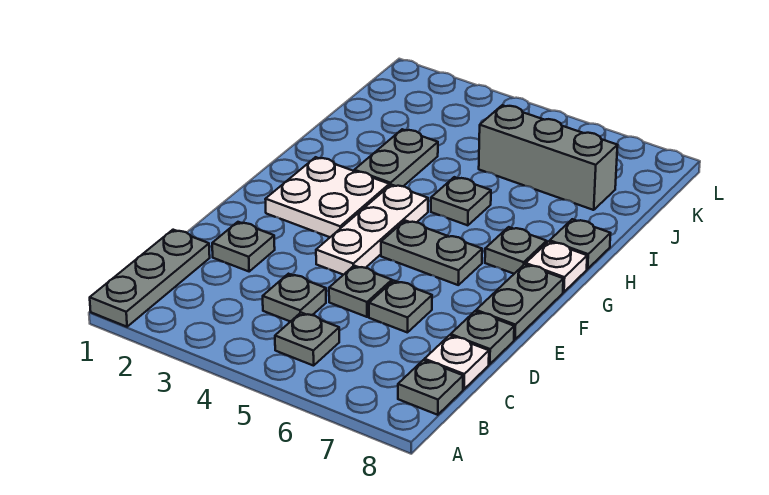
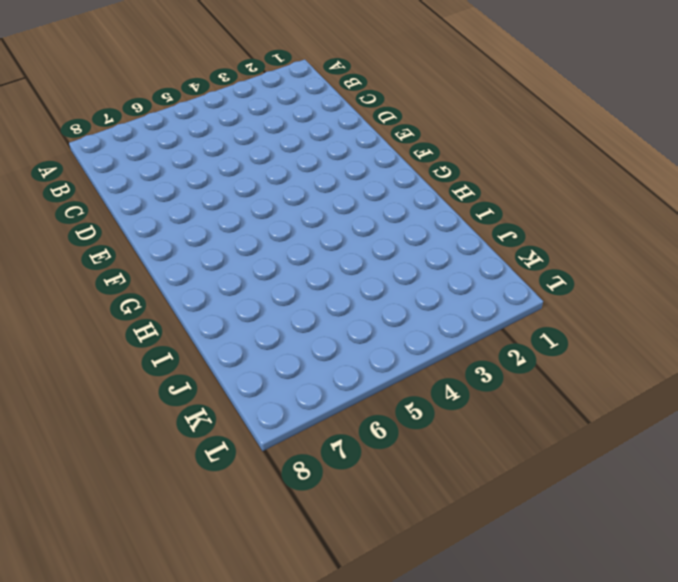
none -> grey plate A1:C1 level 1
none -> grey plate B5 level 1
none -> grey plate B8 level 1

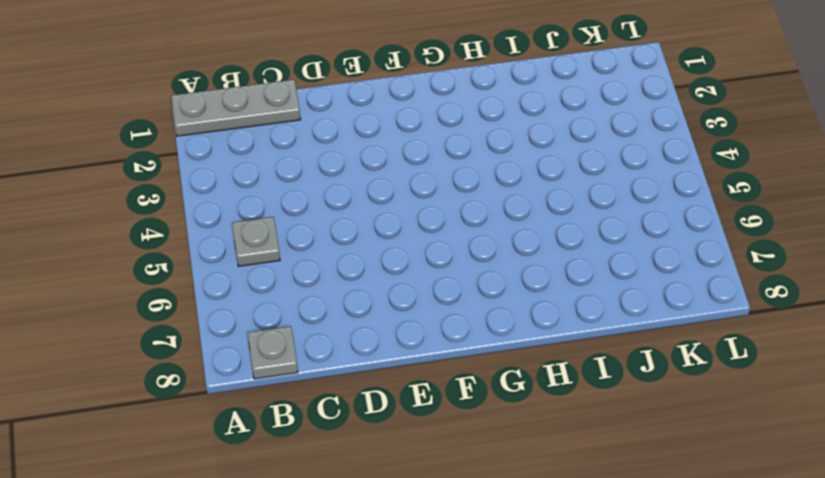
none -> grey plate C4 level 1
none -> white plate C8 level 1
none -> grey plate D2 level 1

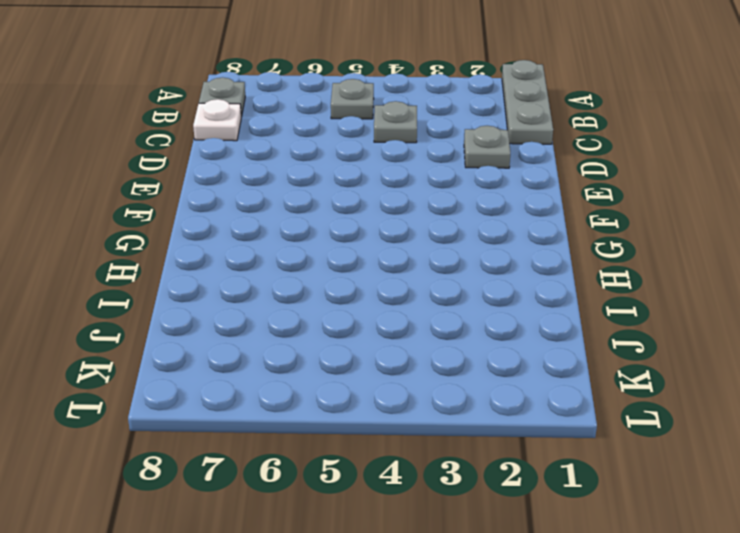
none -> grey plate D5 level 1
none -> grey plate D6 level 1
none -> grey plate D8 level 1

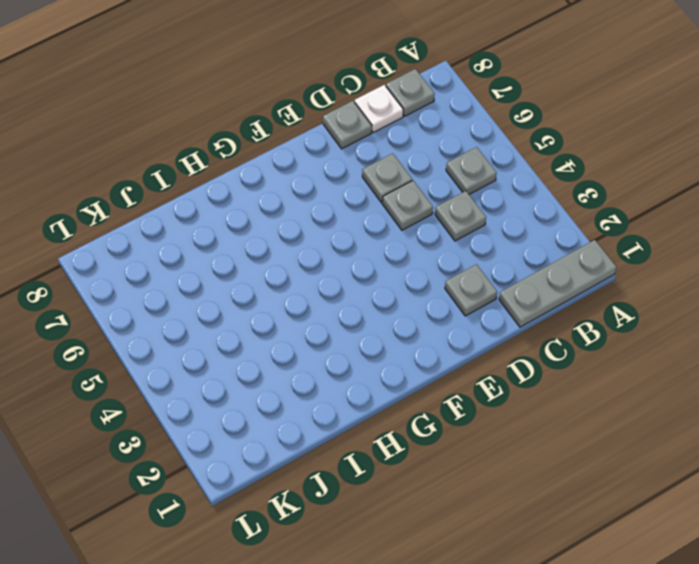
none -> white plate E4:G4 level 1
none -> grey plate E8:F8 level 1
none -> white plate F2:G3 level 1

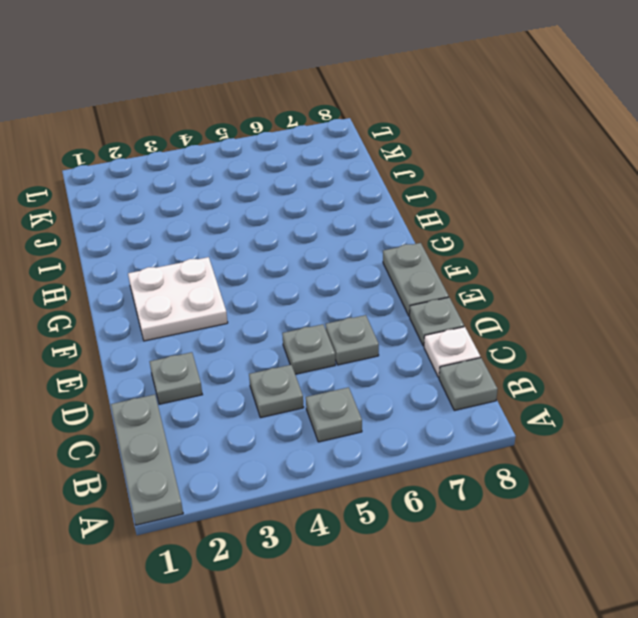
none -> white plate E4:G4 level 1
none -> grey plate F5:F6 level 1
none -> grey plate G7 level 1

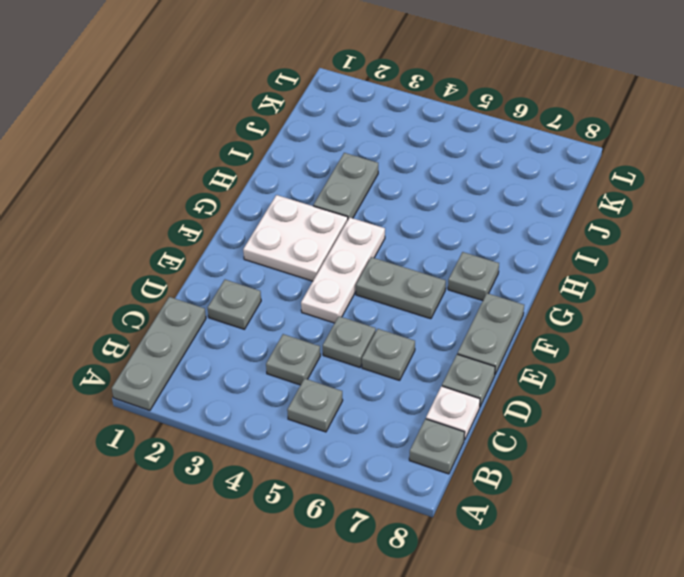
none -> white plate G8 level 1
none -> grey plate H5 level 1
none -> grey plate H8 level 1

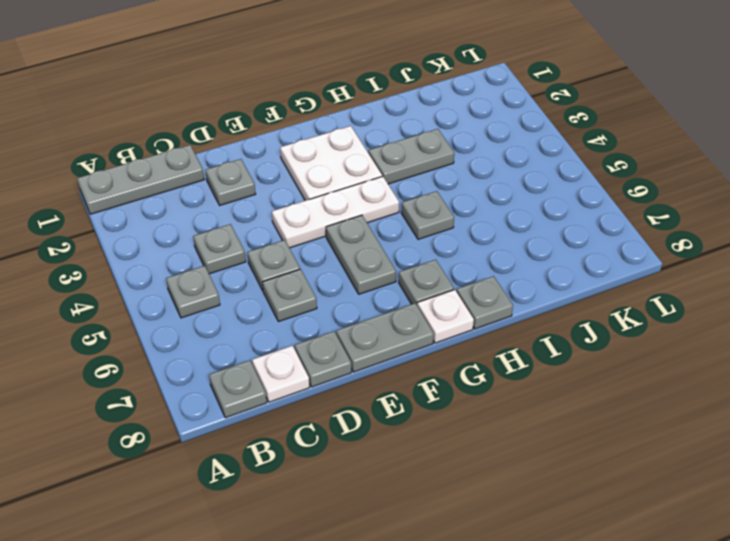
none -> grey brick J5:J7 level 1

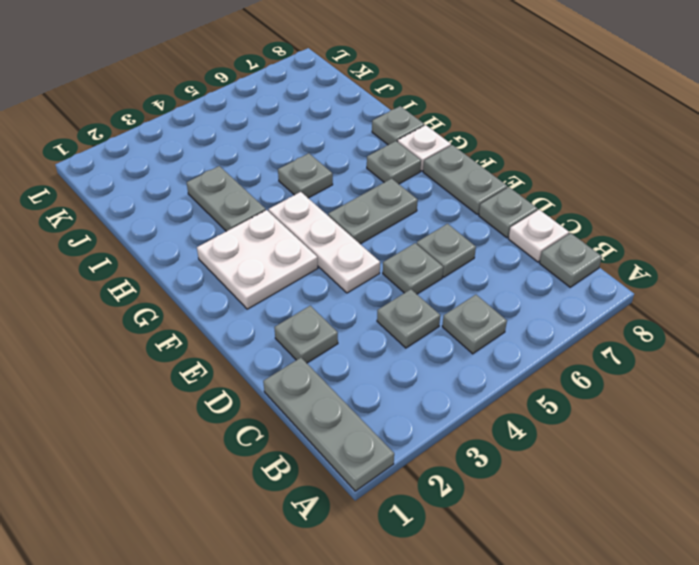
none -> grey brick J5:J7 level 1

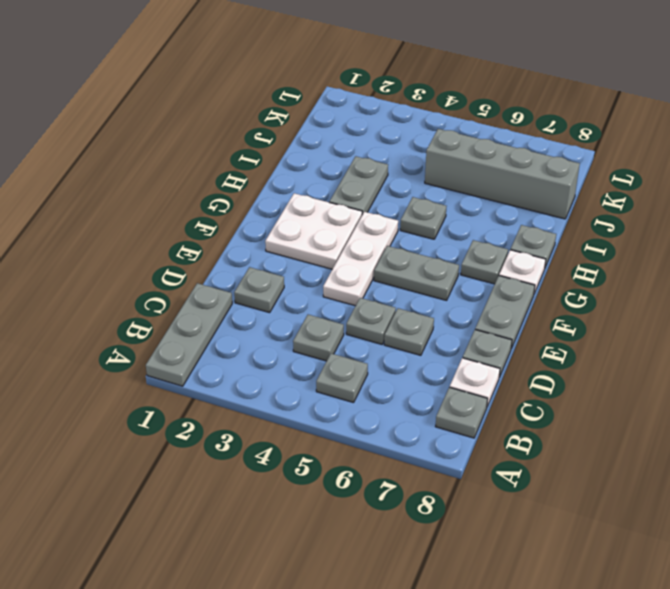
grey brick J5:J8 level 1 -> grey brick J5:J7 level 1

